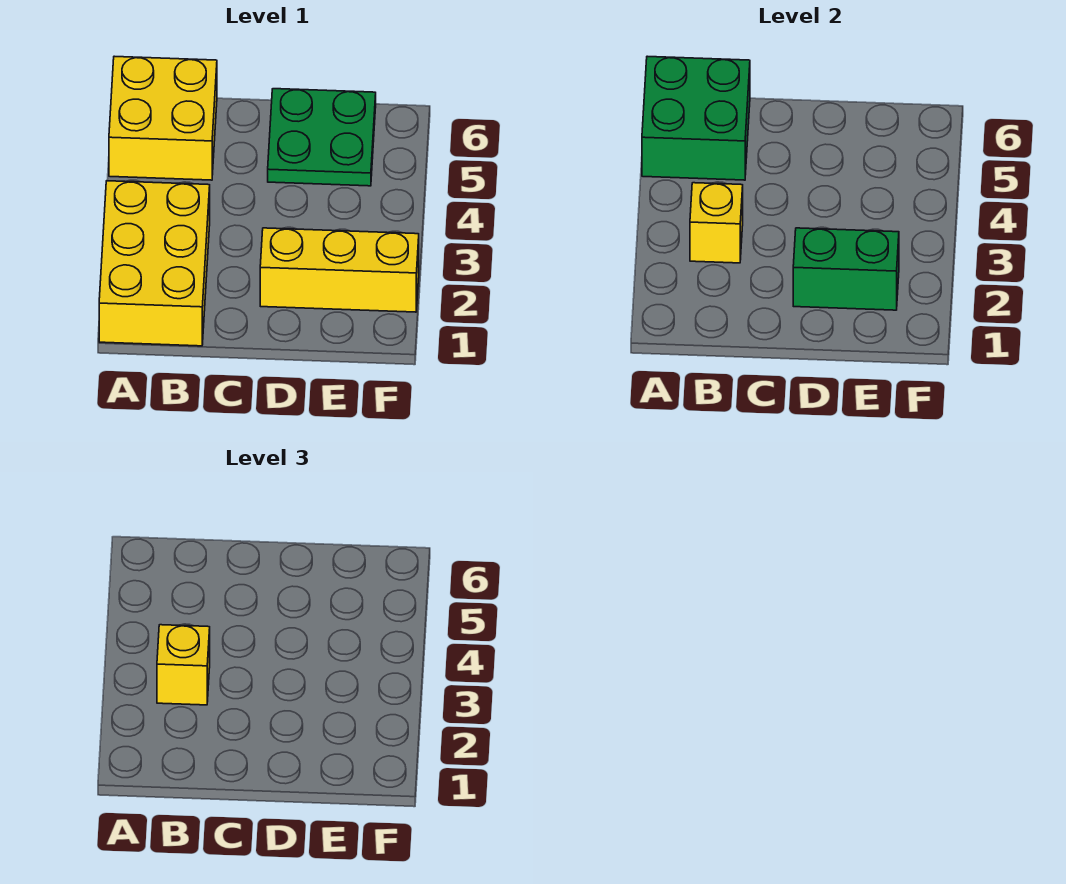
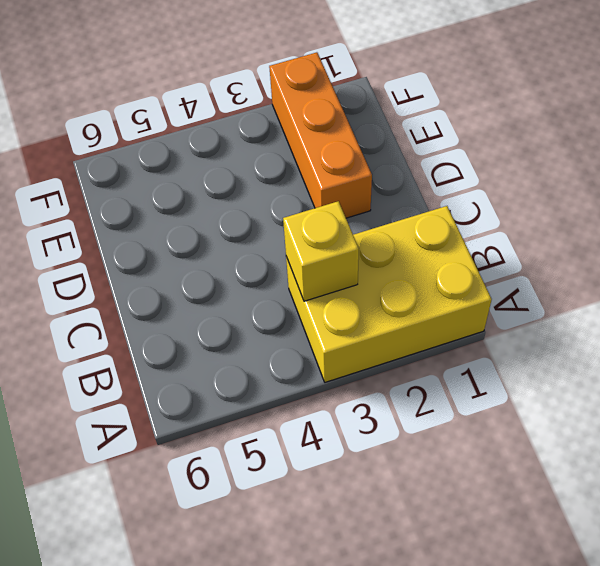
orange brick D2:F2 level 1 -> yellow brick D2:F2 level 1
none -> yellow brick A5:B6 level 1
none -> green plate D5:E6 level 1

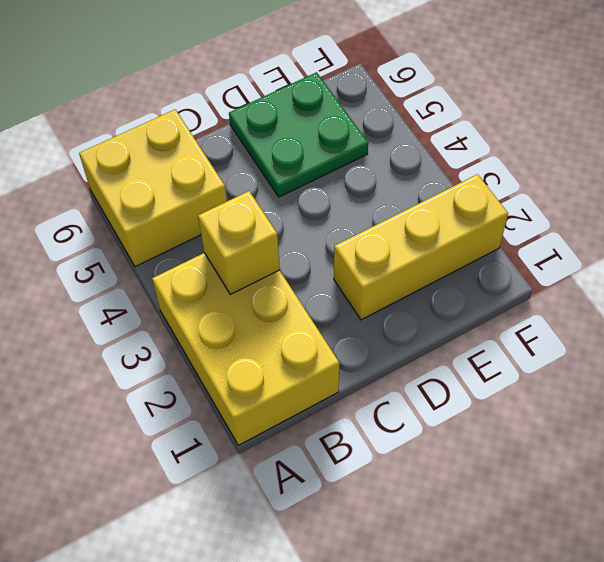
none -> green brick A5:B6 level 2
none -> green brick D2:E2 level 2

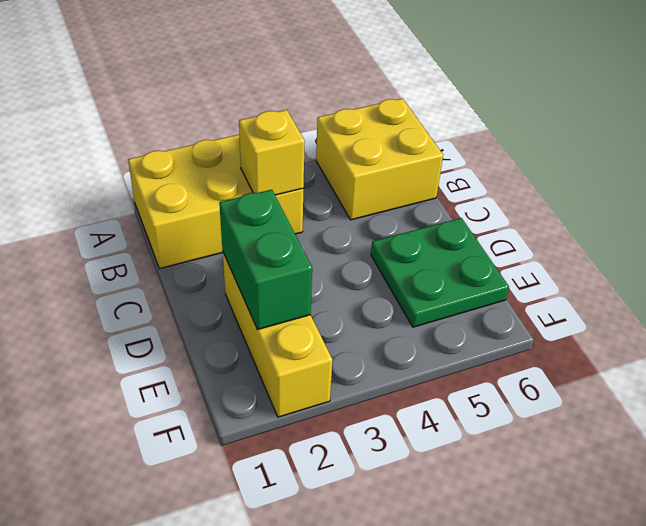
none -> green brick A5:B6 level 2
none -> yellow brick B3 level 3

